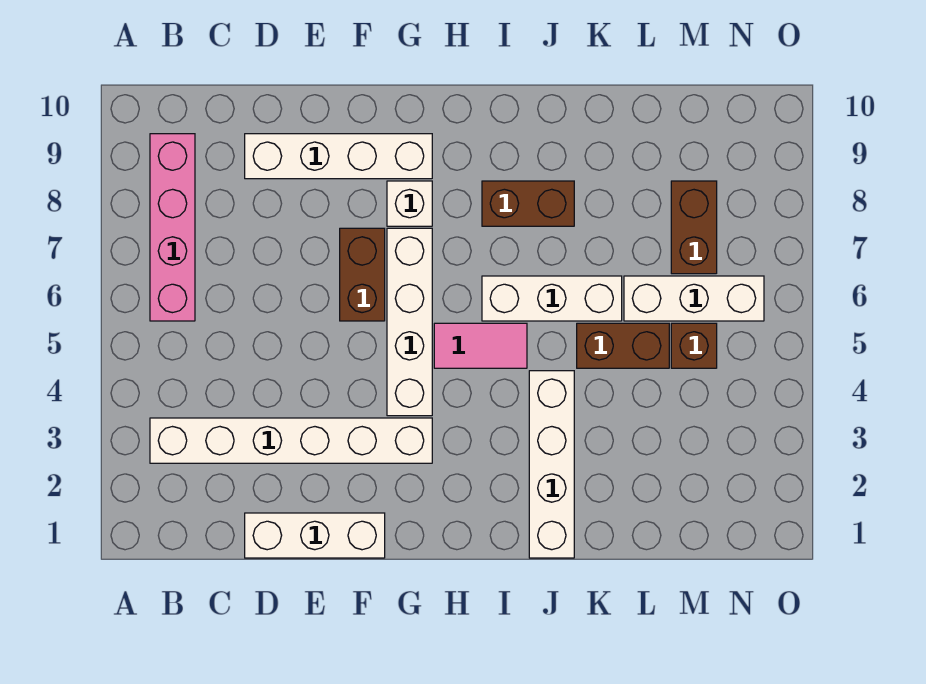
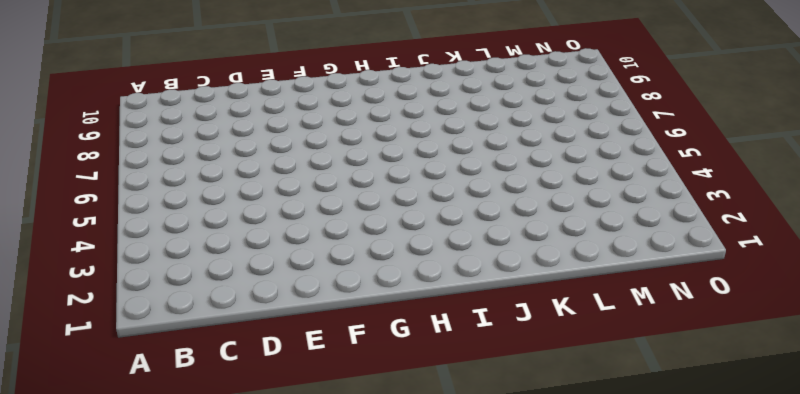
none -> white brick B3:G3 level 1
none -> pink brick B6:B9 level 1
none -> white brick D1:F1 level 1

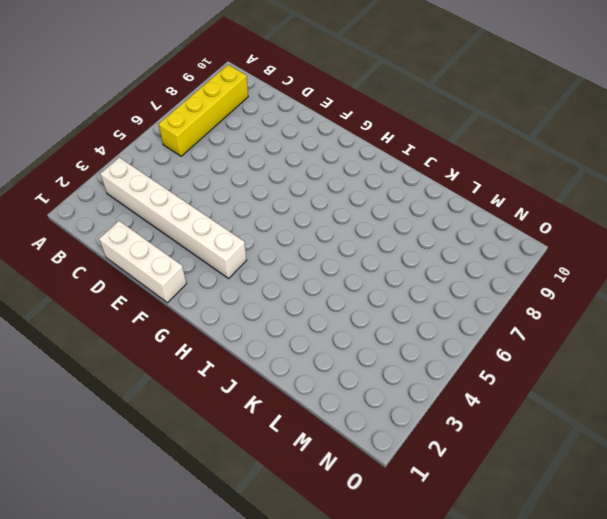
yellow brick B6:B9 level 1 -> pink brick B6:B9 level 1
none -> white brick D9:G9 level 1
none -> brown brick F6:F7 level 1
none -> white brick G4:G7 level 1

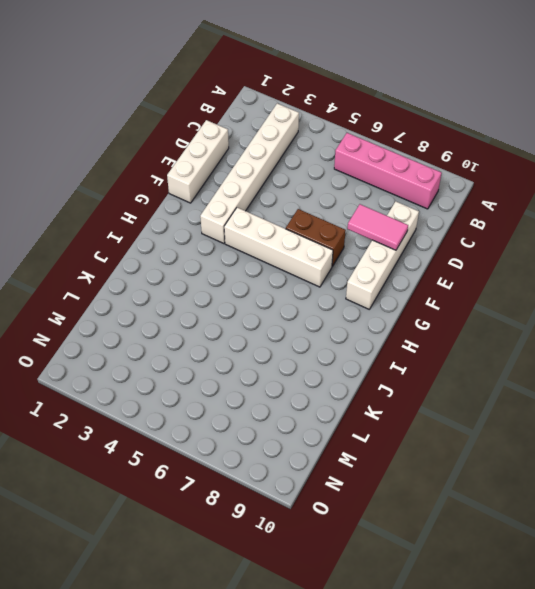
pink tile E8:E9 level 2 -> pink tile H5:I5 level 1
none -> white brick G8 level 1
none -> white brick I6:K6 level 1
none -> brown brick I8:J8 level 1

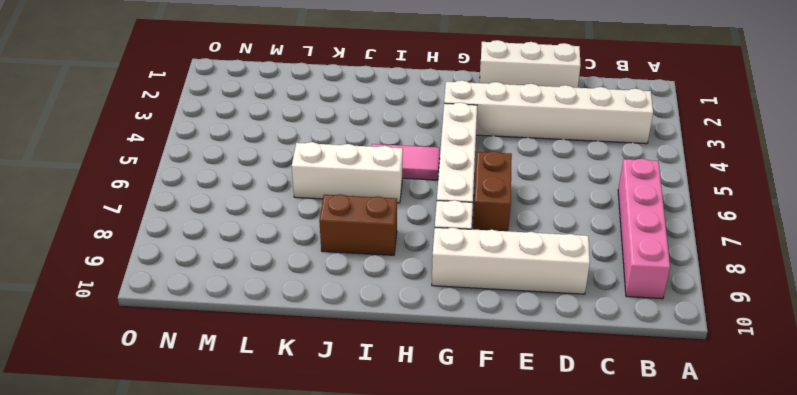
none -> white brick J1:J4 level 1
none -> brown brick K5:L5 level 1
none -> white brick L6:N6 level 1

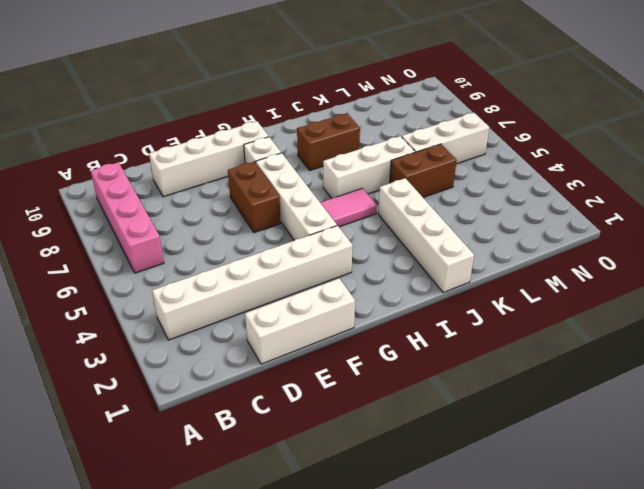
none -> brown brick M5 level 1
none -> brown brick M7:M8 level 1

